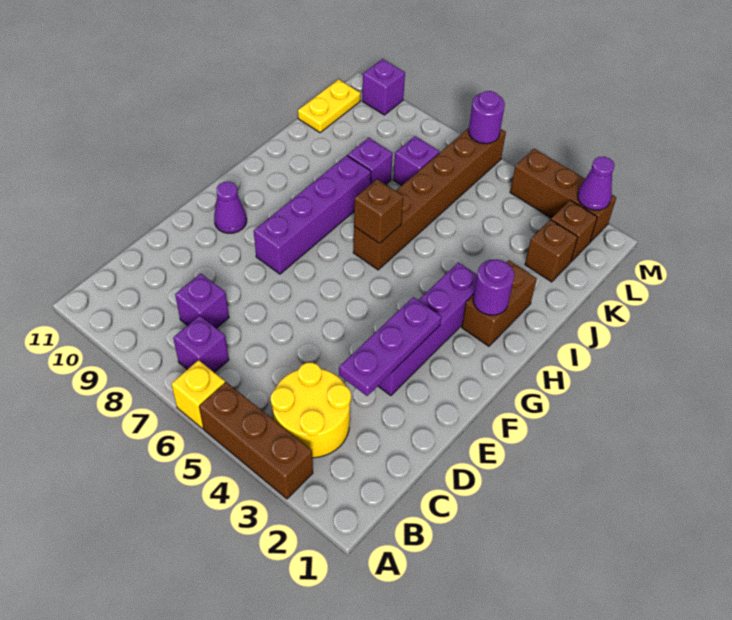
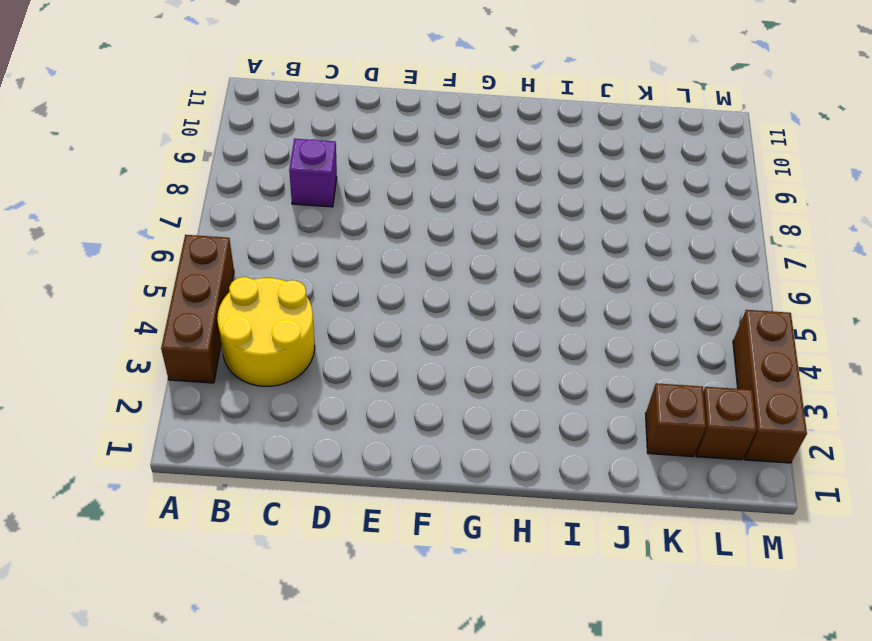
none -> yellow brick A6 level 1
none -> purple brick B7 level 1
none -> purple brick E3:H3 level 1

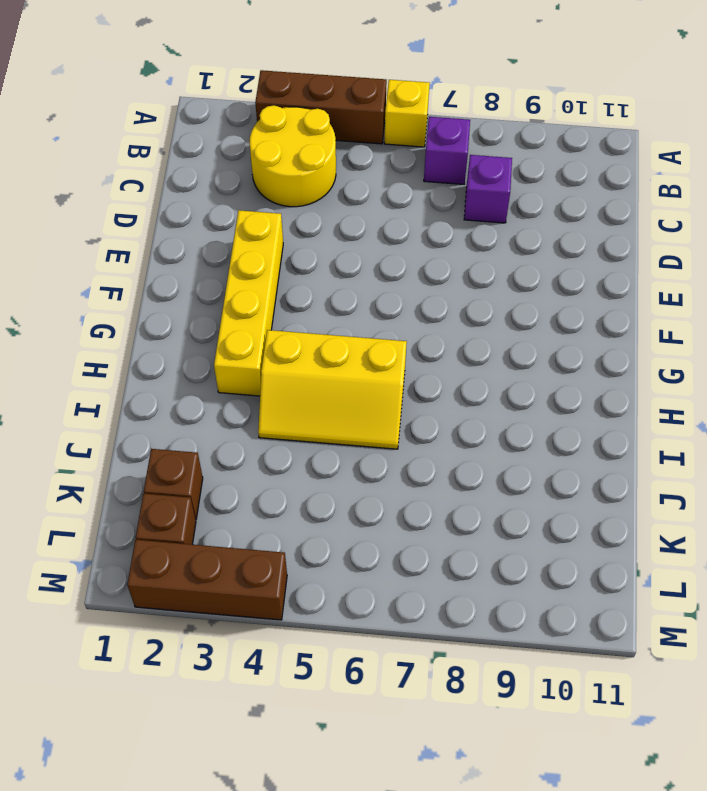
yellow brick E3:H3 level 1 -> purple brick E3:H3 level 1
yellow slope H4:I6 level 1 top H -> brown brick H6:M6 level 1
none -> purple brick F8:I8 level 1
none -> purple cone F10 level 1
none -> brown brick H2:I2 level 1

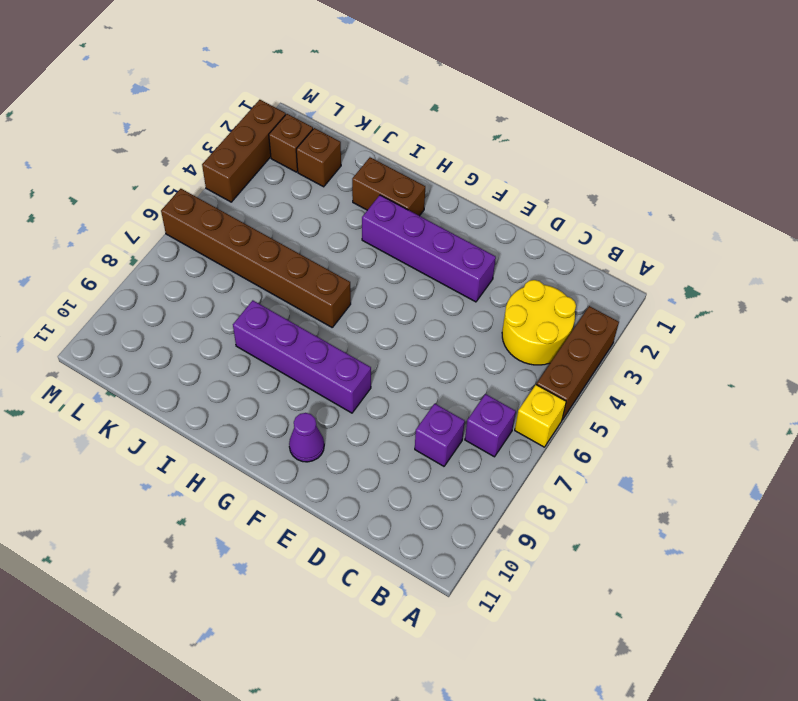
none -> purple brick J8 level 1
none -> purple brick K7 level 1
none -> yellow plate K11:L11 level 1

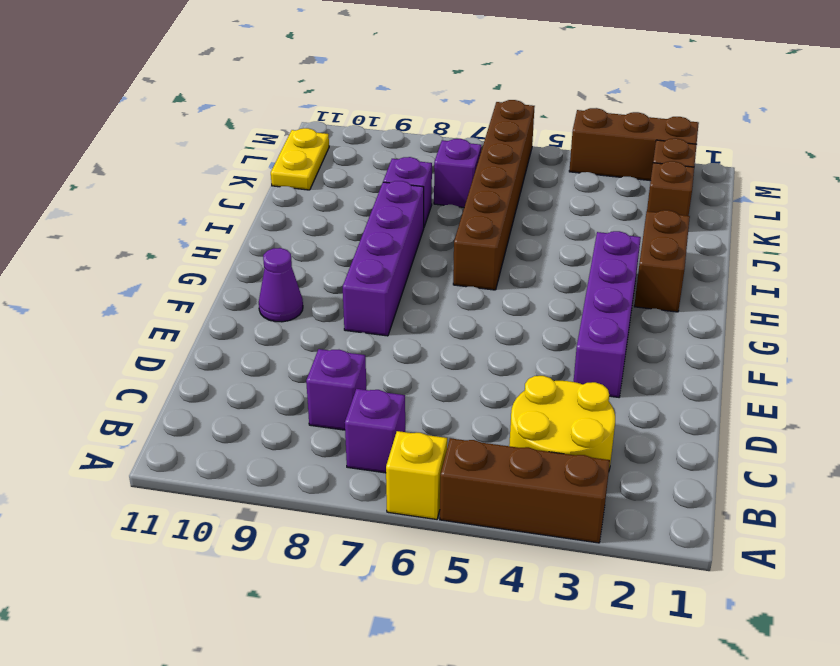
none -> purple brick M10 level 1
none -> purple plate D3:F3 level 2
none -> purple round brick H2 level 2

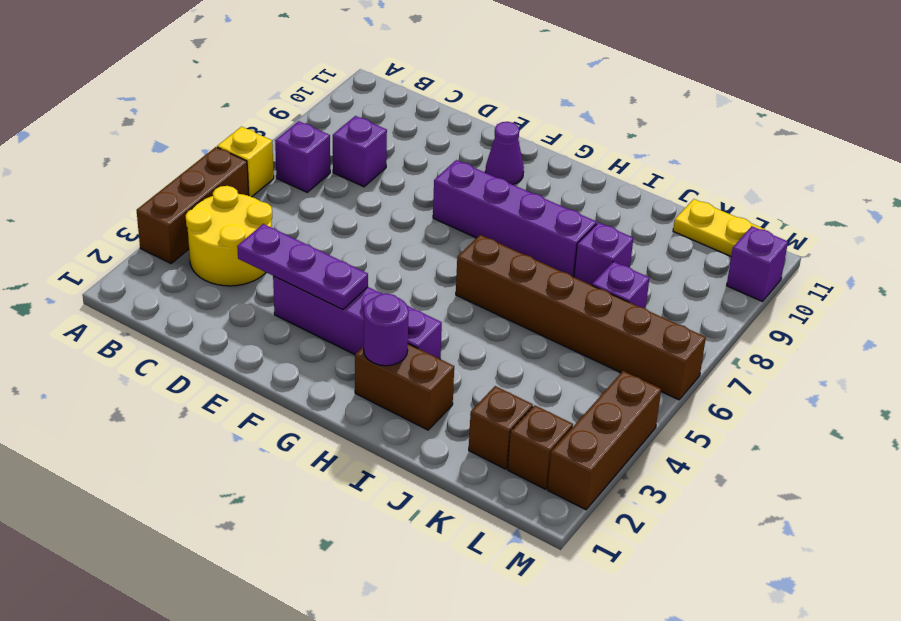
none -> brown brick H6 level 2
none -> purple cone M2 level 2
none -> purple round brick M6 level 2

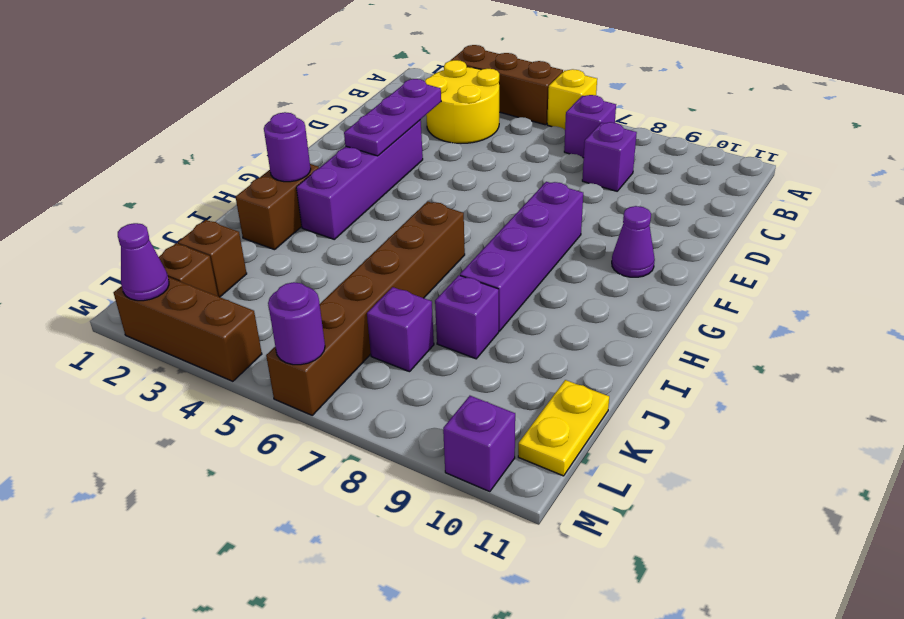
none -> brown brick H6 level 2

